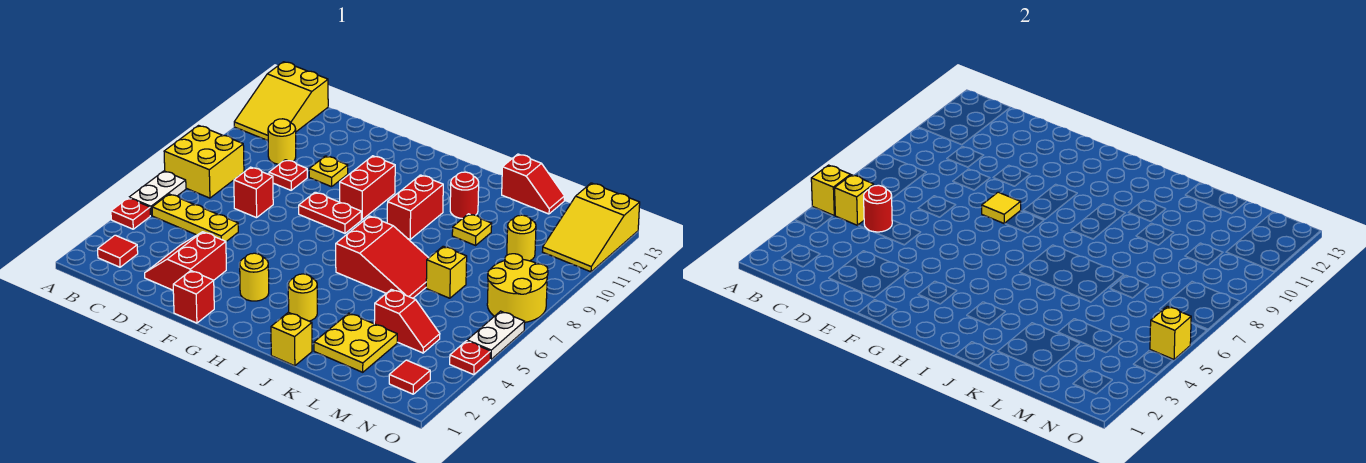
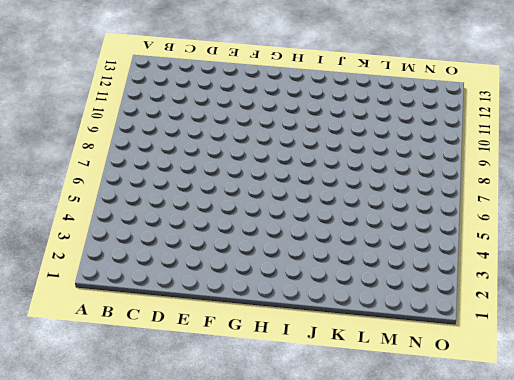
none -> red plate A4 level 1
none -> white plate A5:A6 level 1
none -> yellow brick A7:B8 level 1
none -> yellow slope A11:B13 level 1 top 13

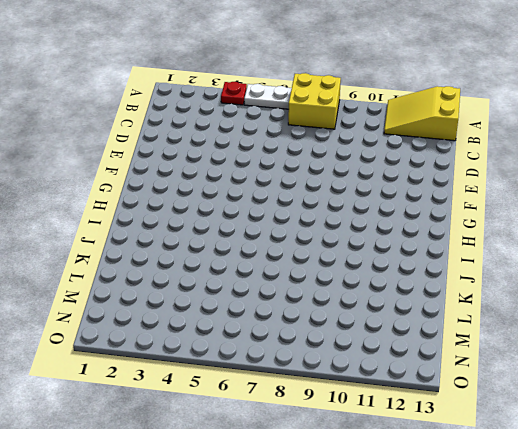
none -> red tile B2 level 1
none -> yellow plate B5:D5 level 1
none -> yellow round brick C10 level 1
none -> red slope D2:E3 level 1 top E

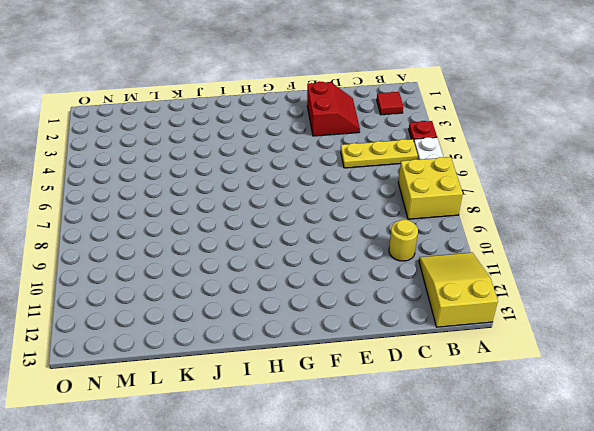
none -> red brick D7 level 1
none -> red plate D9 level 1
none -> yellow plate E10 level 1
none -> red brick F1 level 1

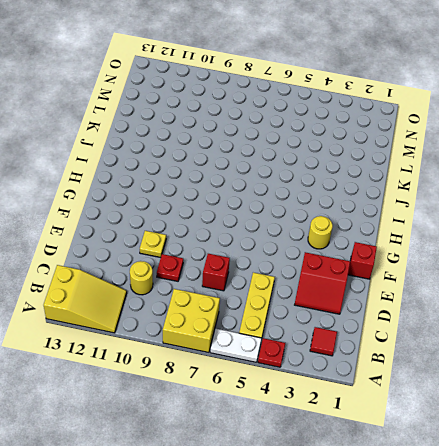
none -> red plate F8:G8 level 1
none -> red brick G9:G10 level 1
none -> yellow round brick I3 level 1
none -> red slope I6:K7 level 1 top I

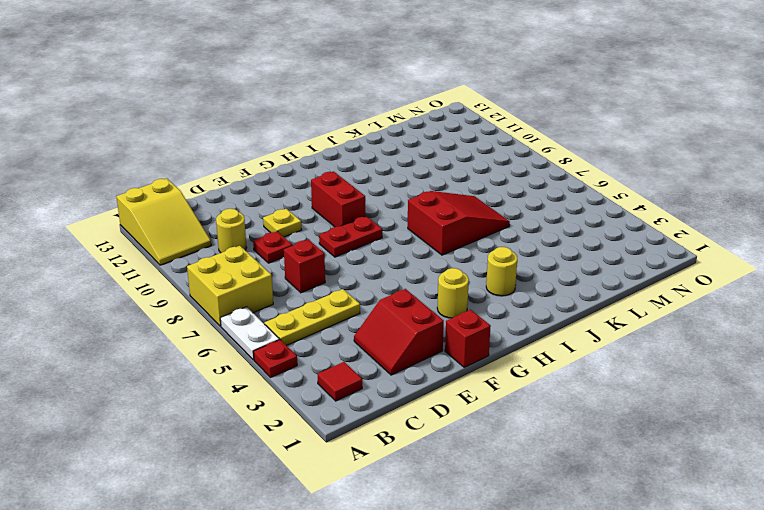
none -> red brick I9:I10 level 1
none -> yellow brick J1 level 1
none -> red round brick J11 level 1
none -> yellow plate K2:L3 level 1

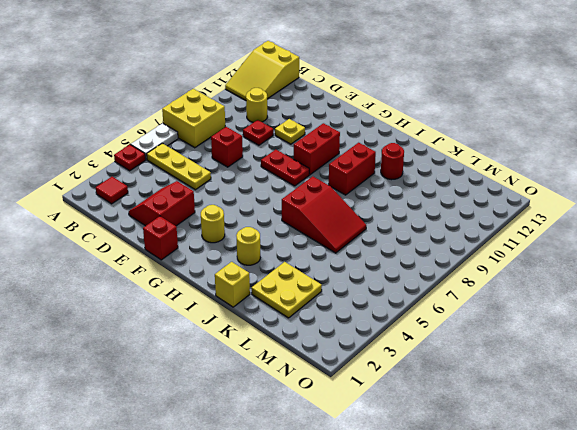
none -> yellow plate K10 level 1
none -> red slope K13:L13 level 1 top K
none -> red slope L4:M4 level 1 top L
none -> yellow brick L7 level 1

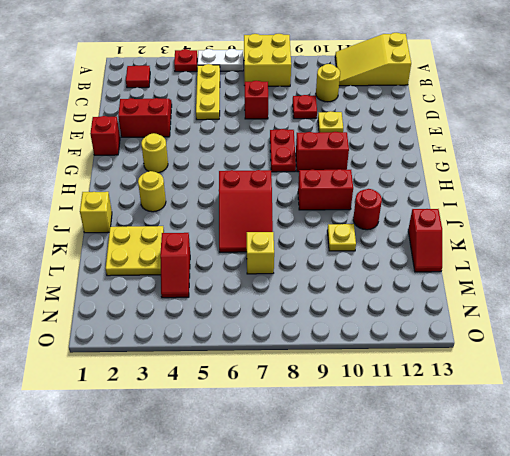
none -> yellow round brick M10 level 1
none -> red tile N2 level 1
none -> yellow round brick N7:O8 level 1
none -> yellow slope N11:O13 level 1 top 13

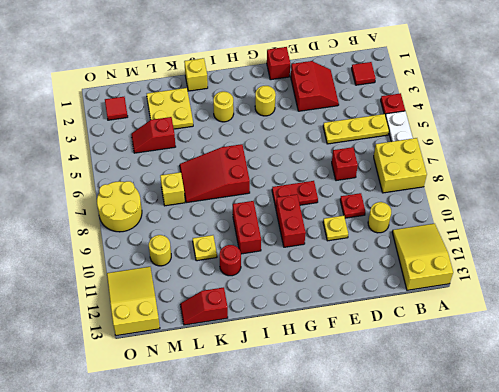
none -> red plate O4 level 1
none -> white plate O5:O6 level 1
none -> yellow brick A5 level 2
none -> yellow brick B5 level 2

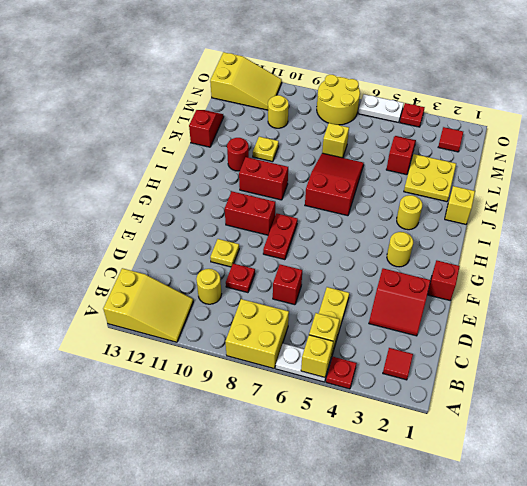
none -> red round brick C5 level 2
none -> yellow tile F8 level 2
none -> yellow brick O5 level 2

